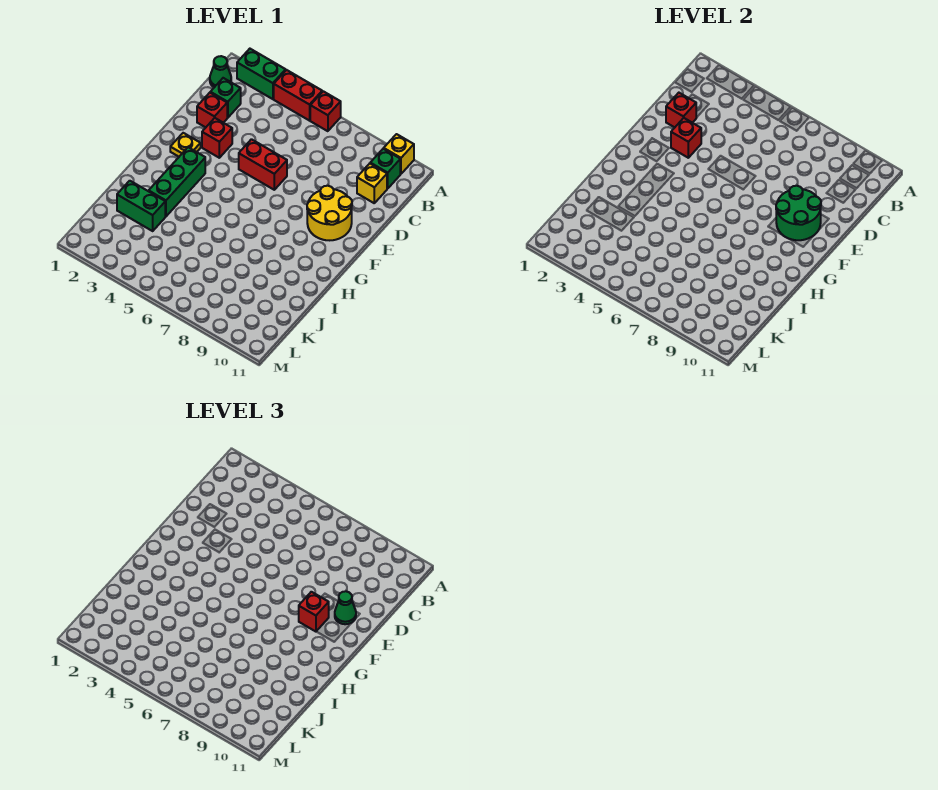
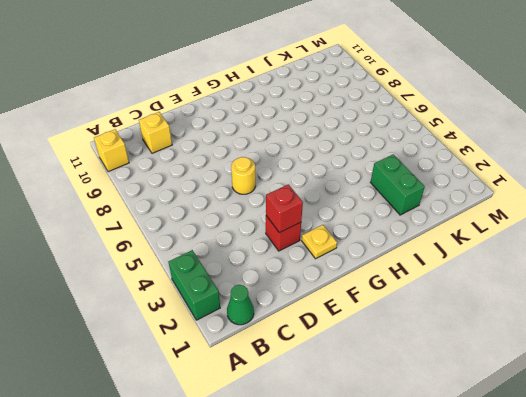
yellow round brick E6 level 1 -> red brick E5:E6 level 1
none -> red brick A4:A5 level 1
none -> red brick A6 level 1
none -> green brick B10 level 1

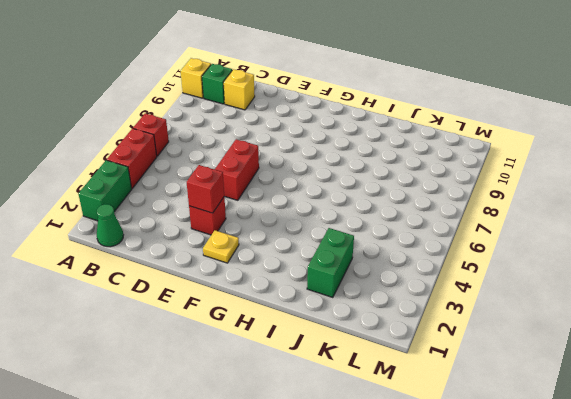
none -> green brick C2 level 1
none -> red brick D2 level 1
none -> yellow round brick E9:F10 level 1

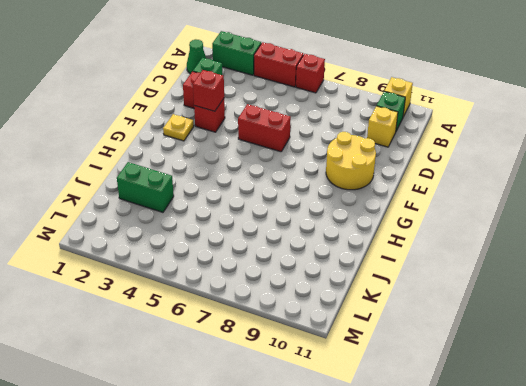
none -> green brick G3:I3 level 1
none -> red brick D2 level 2
none -> green round brick E9:F10 level 2

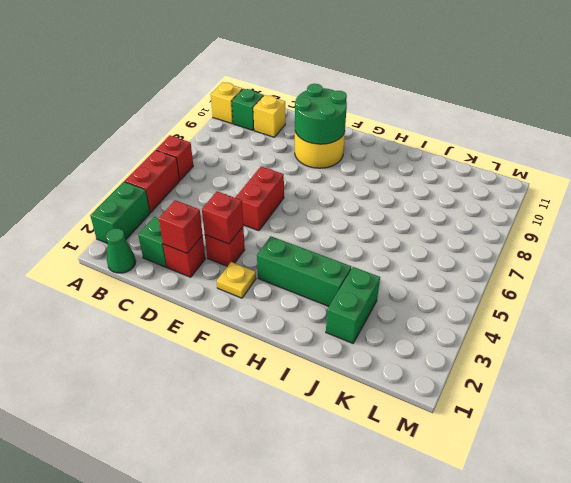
none -> green cone E10 level 3
none -> red brick F9 level 3

